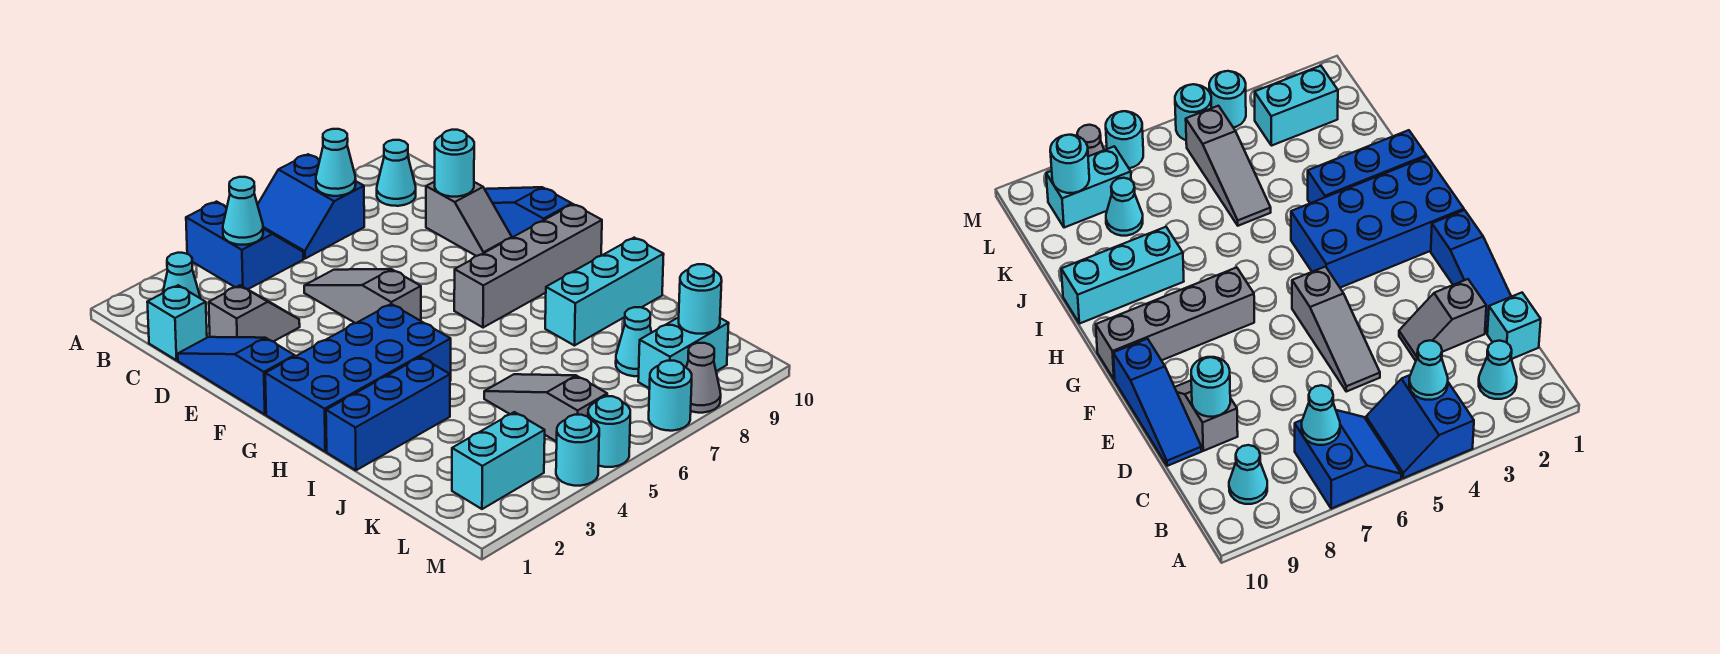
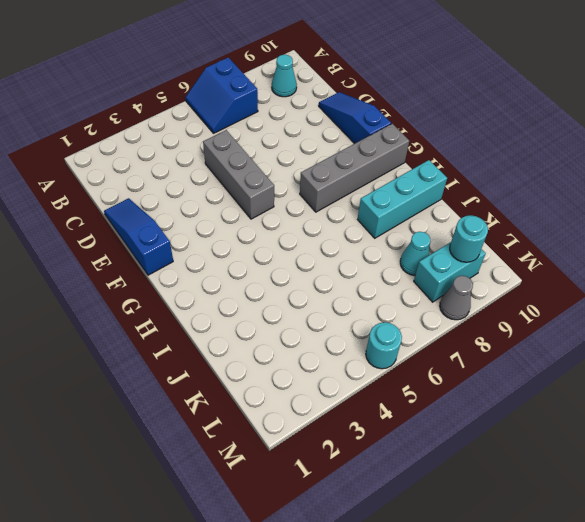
grey brick D5:F5 level 1 -> grey slope D5:F5 level 1 top F
none -> blue slope A4:B5 level 1 top 4
none -> cyan cone B2 level 1
none -> cyan brick C1 level 1

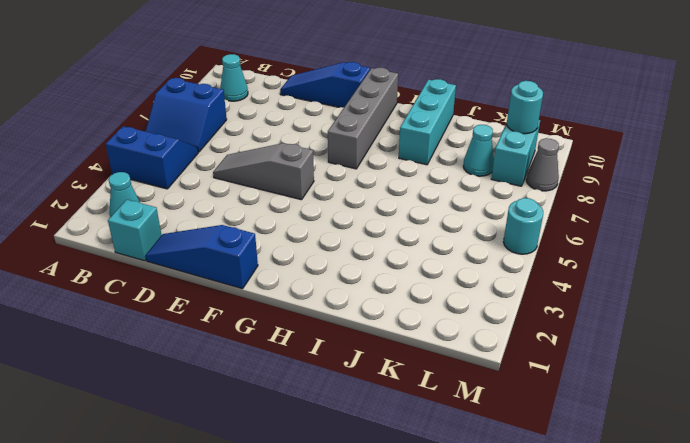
none -> grey slope D2:D3 level 1 top 2
none -> grey slope D9:E9 level 1 top D
none -> blue brick G1:H4 level 1

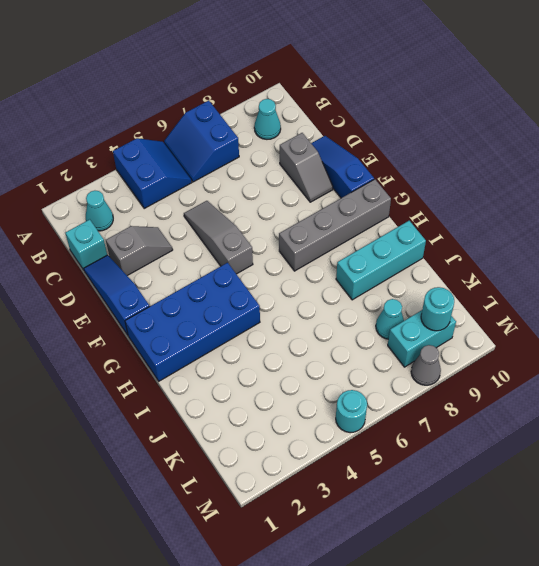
none -> blue brick I1:I3 level 1
none -> grey slope J5:L5 level 1 top L
none -> cyan brick L2:L3 level 1

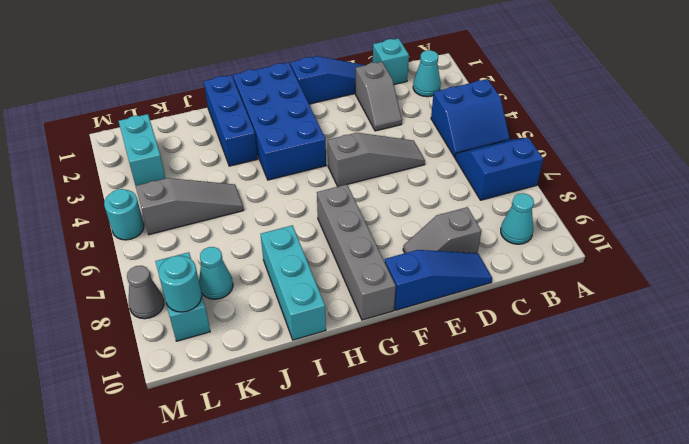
none -> cyan round brick M4 level 1
none -> cyan round brick M7 level 1
none -> cyan cone B4 level 2

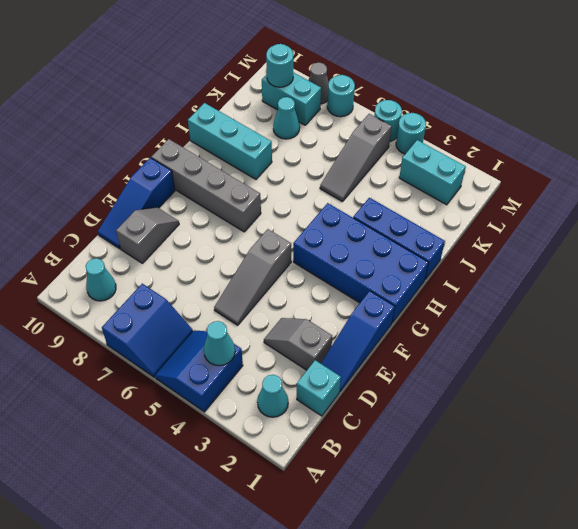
none -> cyan cone B7 level 2
none -> cyan round brick D9 level 2

